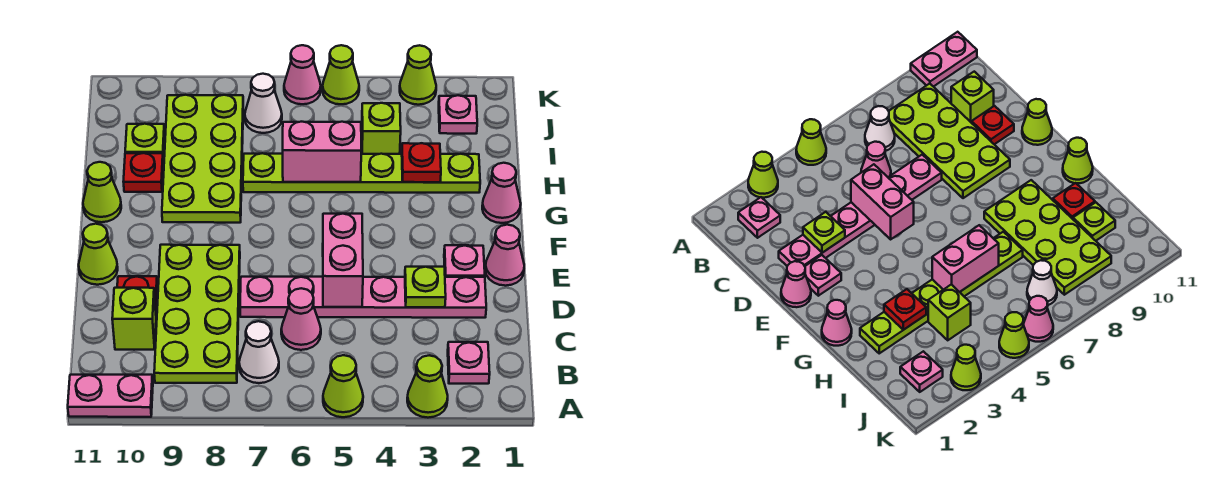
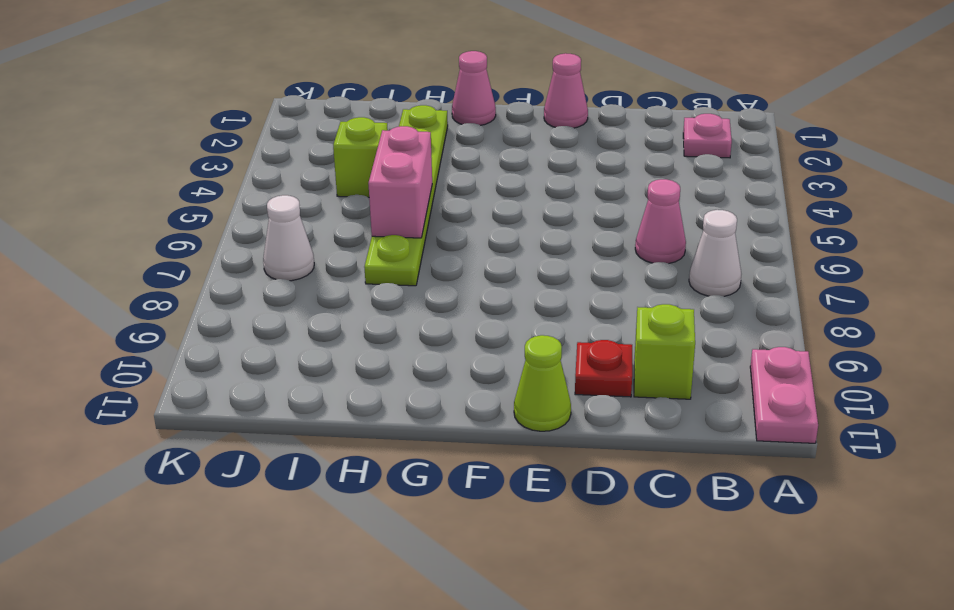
none -> lime cone A3 level 1
none -> lime cone A5 level 1
none -> lime plate B8:E9 level 1

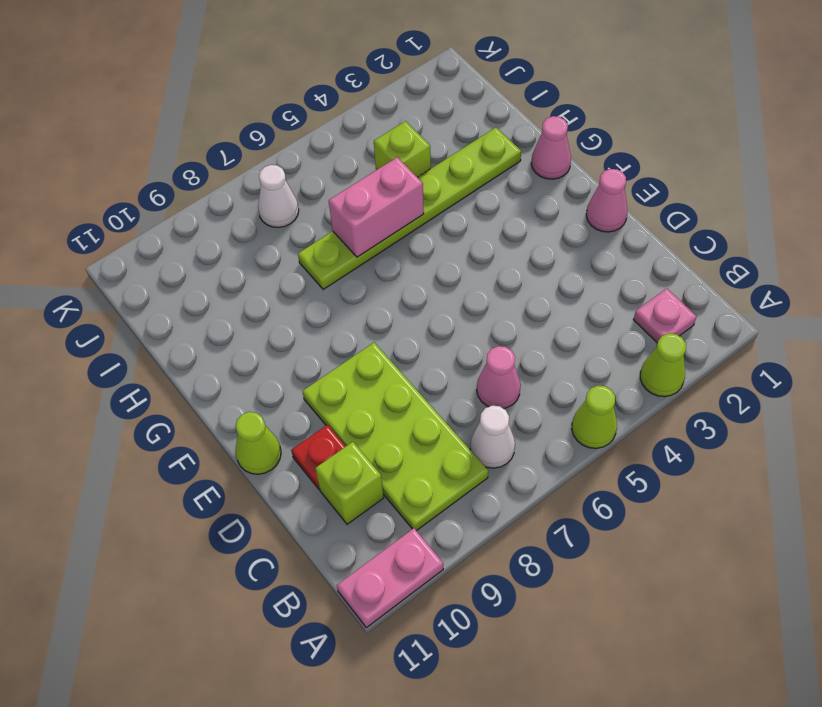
none -> pink plate D2:D7 level 1
none -> pink plate E2 level 1
none -> lime plate G8:J9 level 1

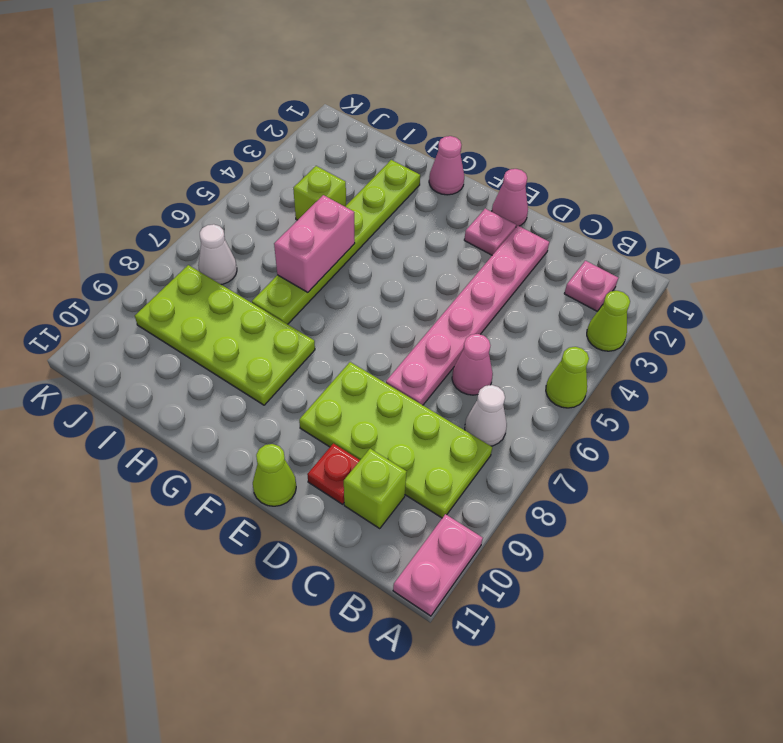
none -> lime cone G11 level 1
none -> red plate H10 level 1
none -> lime plate I10 level 1

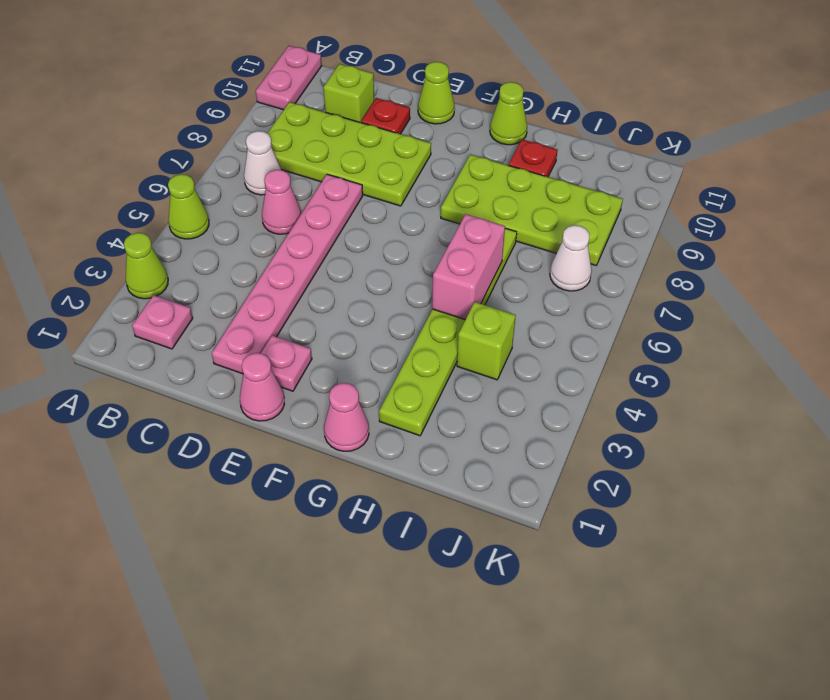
none -> lime plate I10 level 1
none -> pink plate J2 level 1
none -> lime cone K3 level 1

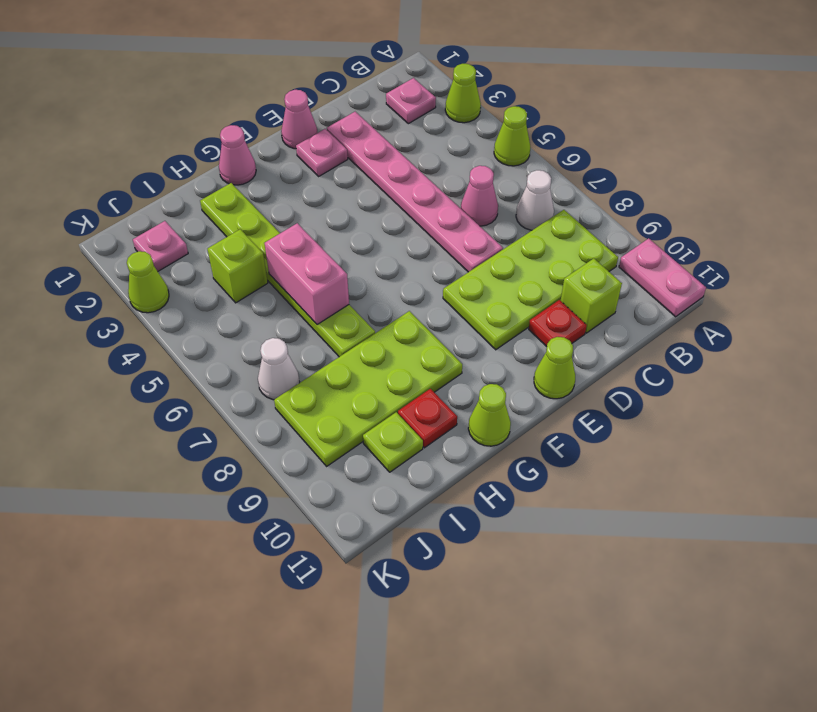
none -> lime cone K5 level 1
none -> pink cone K6 level 1
none -> lime plate D3 level 2

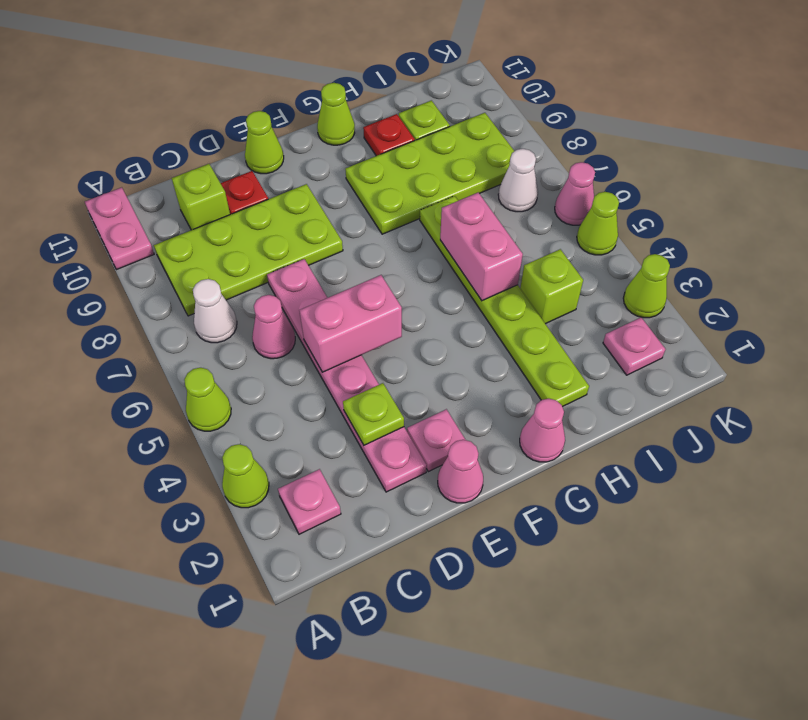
none -> red plate H3 level 2

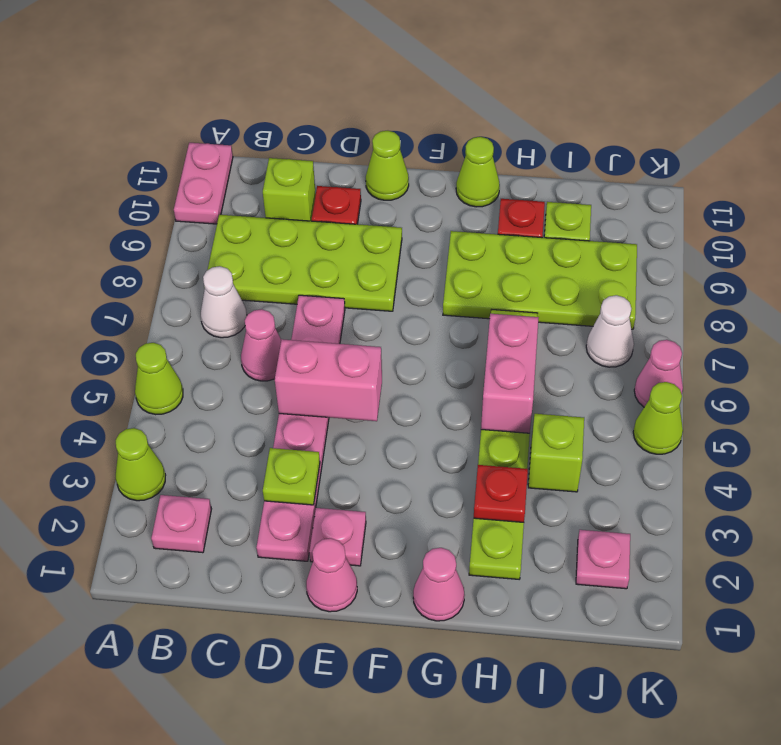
none -> lime cone K3 level 1

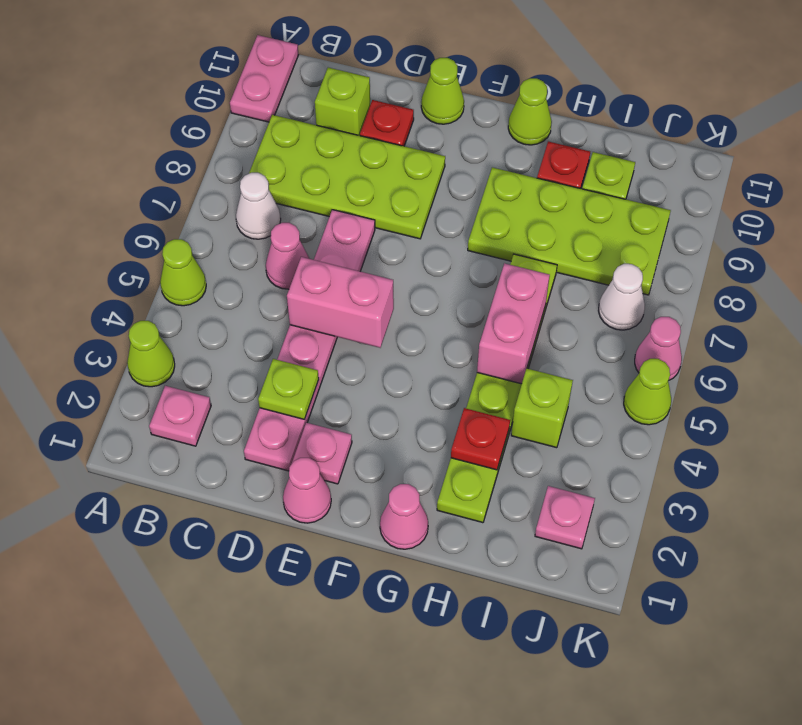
none -> lime cone K3 level 1

